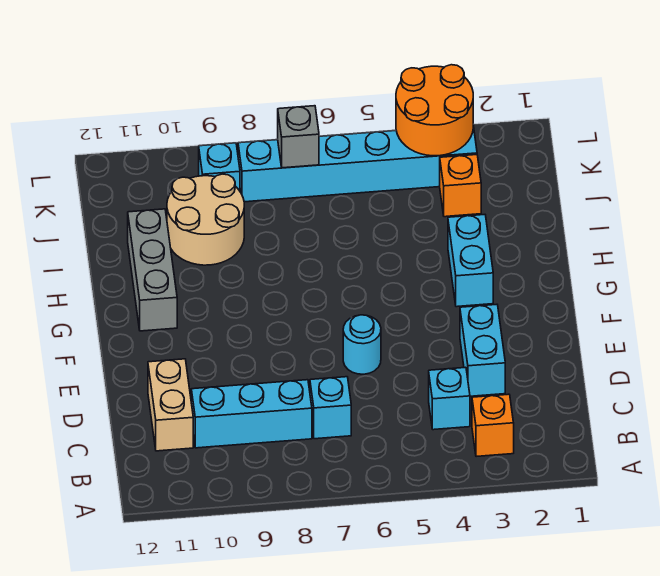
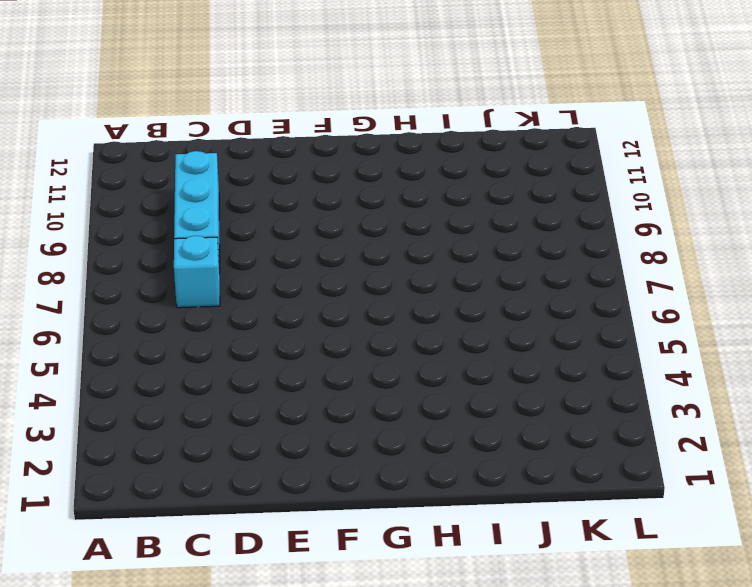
none -> orange brick B3 level 1
none -> cyan brick C4 level 1
none -> tan brick C11:D11 level 1

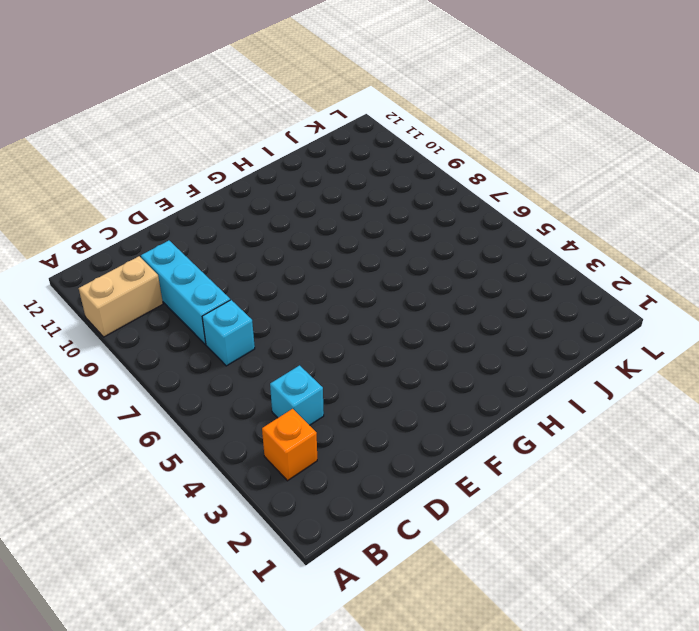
tan brick A10:B10 level 1 -> tan brick C11:D11 level 1
none -> cyan brick D3:E3 level 1
none -> cyan round brick E6 level 1
none -> cyan brick G3:H3 level 1

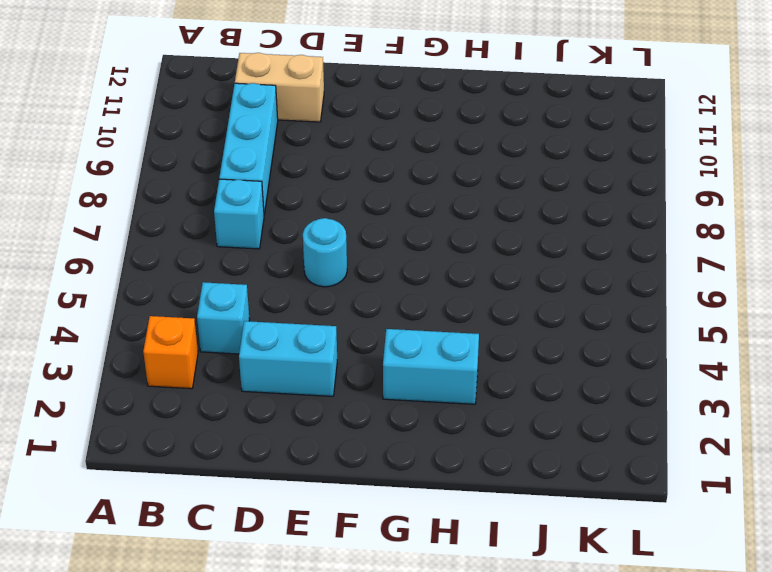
none -> grey brick G11:I11 level 1
none -> tan round brick I9:J10 level 1
none -> orange brick J3 level 1

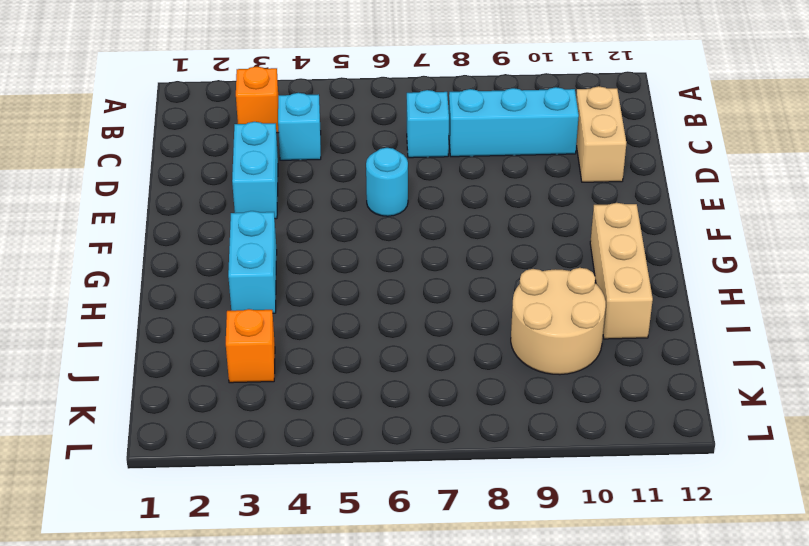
tan brick G11:I11 level 1 -> grey brick G11:I11 level 1
none -> cyan brick K3:K8 level 1
none -> cyan brick K9 level 1
none -> orange round brick K3:L4 level 2

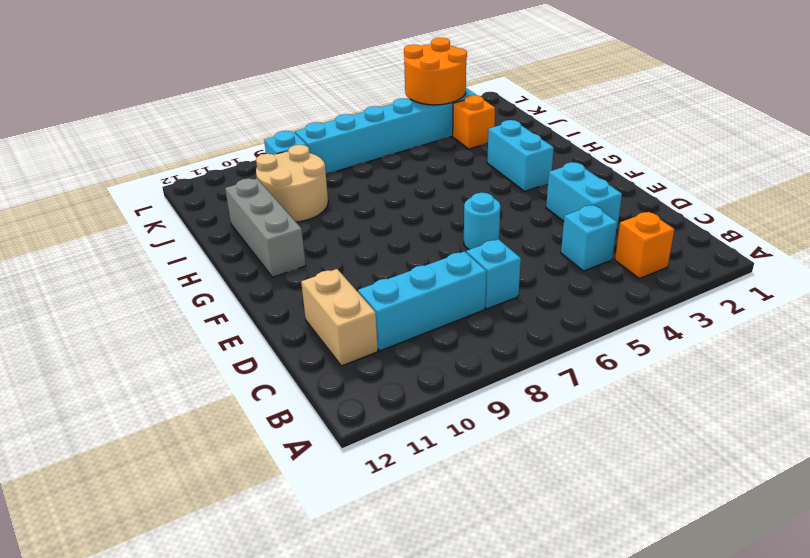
none -> grey brick K7 level 2

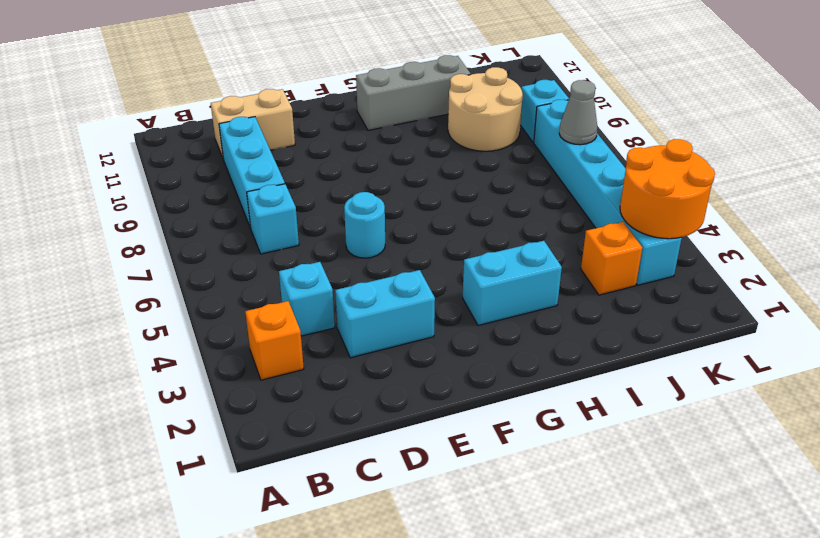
grey cone K7 level 2 -> grey brick K7 level 2

